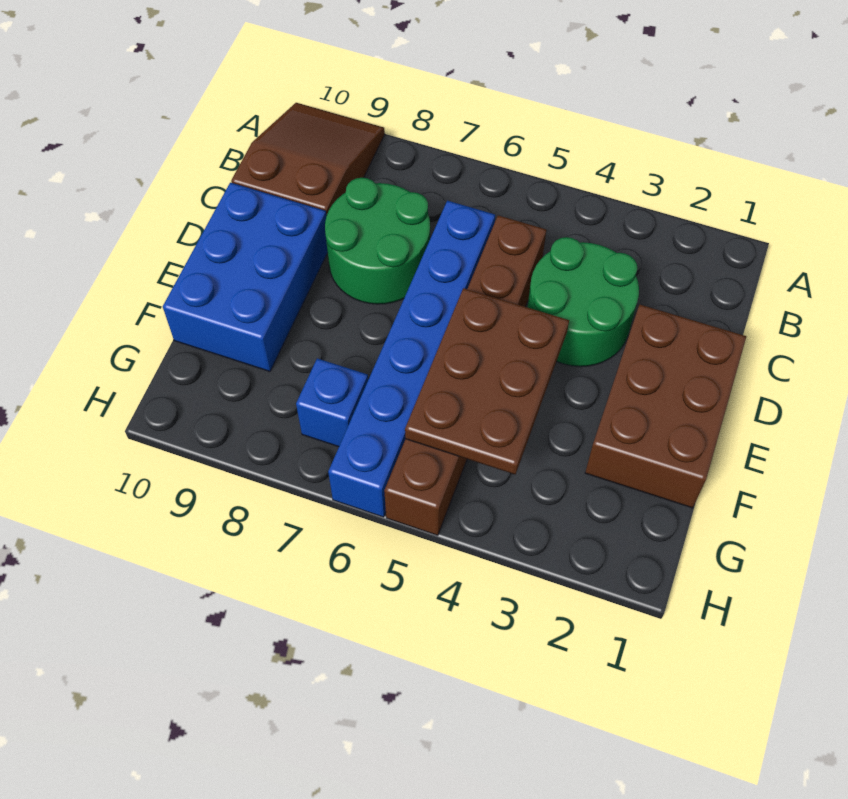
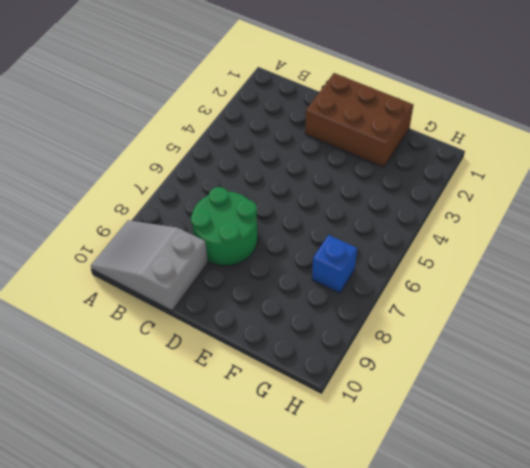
grey slope A9:C10 level 1 top C -> brown slope A9:C10 level 1 top C
none -> green round brick C3:D4 level 1
none -> brown brick C5:H5 level 1

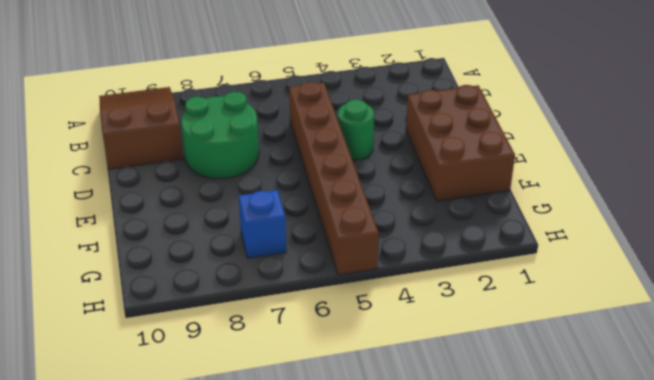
green round brick D4 level 1 -> green round brick C3:D4 level 1
none -> blue brick C6:H6 level 1
none -> blue brick D9:F10 level 1

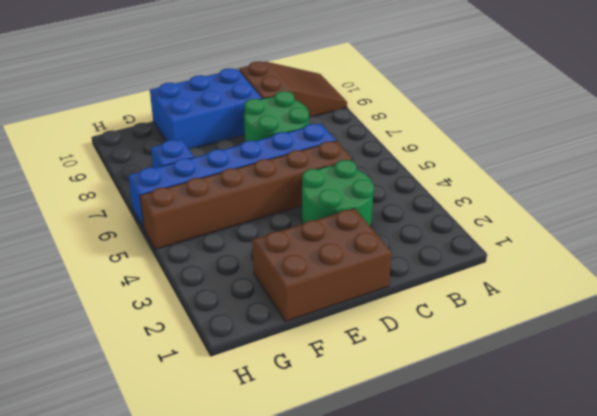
none -> brown plate E4:G5 level 2

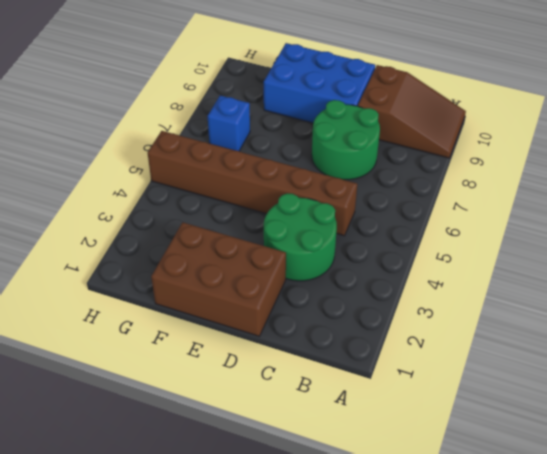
none -> blue brick C6:H6 level 1
none -> brown plate E4:G5 level 2

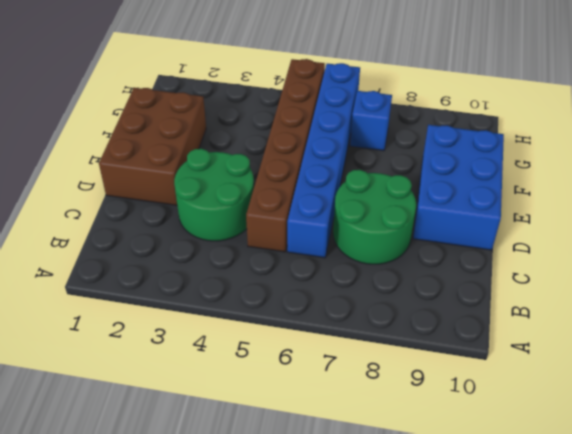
none -> brown slope A9:C10 level 1 top C
none -> brown plate E4:G5 level 2

